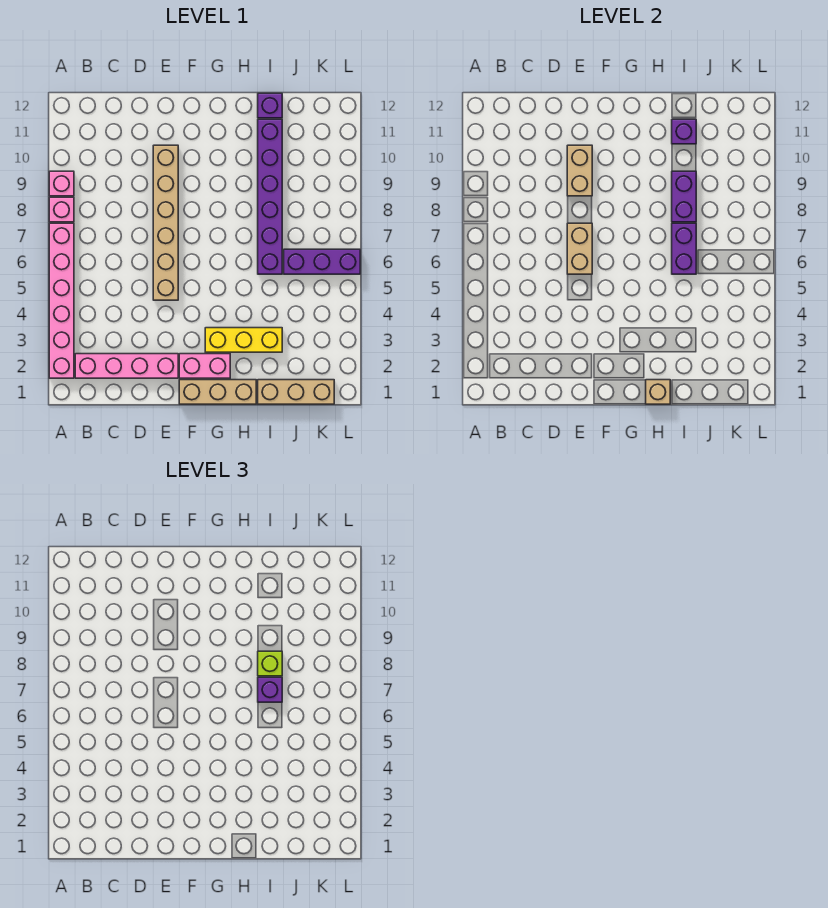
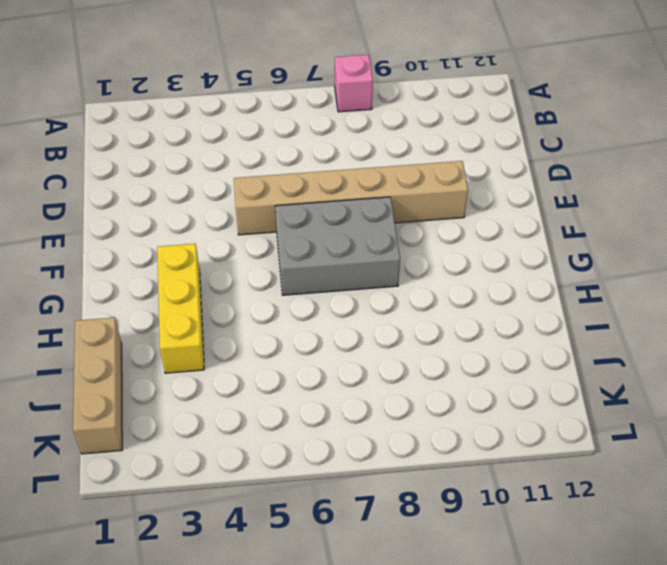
grey brick F6:G8 level 1 -> none
none -> pink brick A2:A7 level 1
none -> pink brick A9 level 1
none -> pink brick B2:E2 level 1

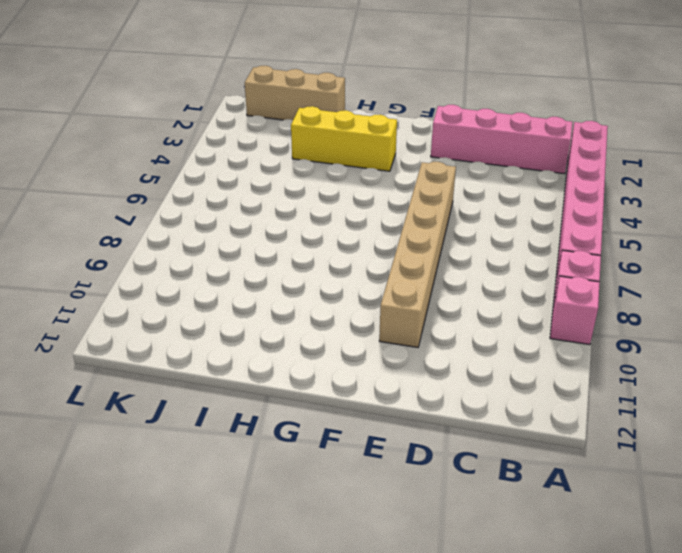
none -> tan brick F1:H1 level 1
none -> pink brick F2:G2 level 1
none -> purple brick I6:I11 level 1

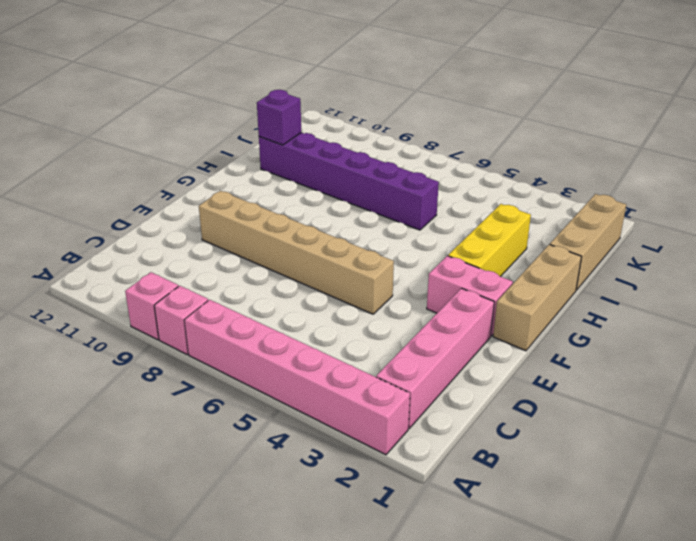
pink brick F2:F3 level 1 -> pink brick F2:G2 level 1
none -> purple brick I12 level 1
none -> purple brick J6:L6 level 1
none -> tan brick E6:E7 level 2

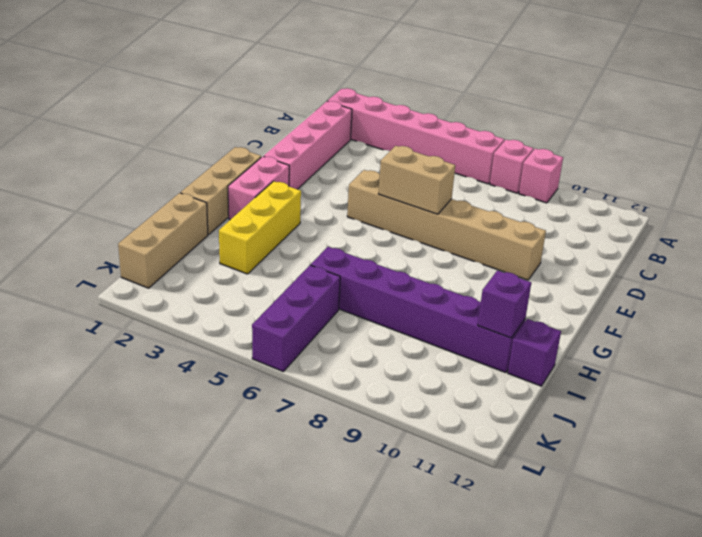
none -> tan brick E9:E10 level 2
none -> tan brick H1 level 2
none -> purple brick I6:I7 level 2

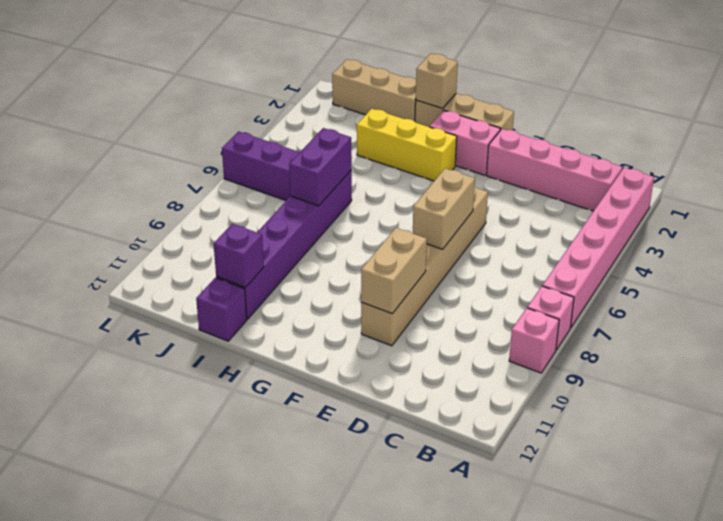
none -> purple brick I8:I9 level 2
none -> purple brick I7 level 3
none -> lime brick I8 level 3

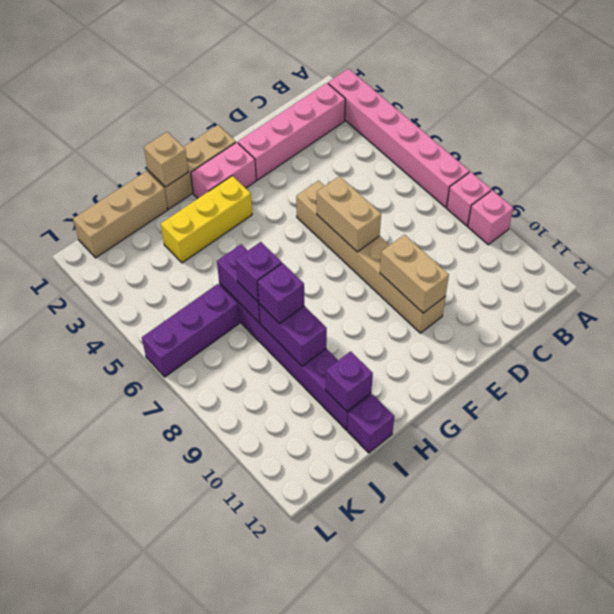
purple brick I8 level 3 -> lime brick I8 level 3

